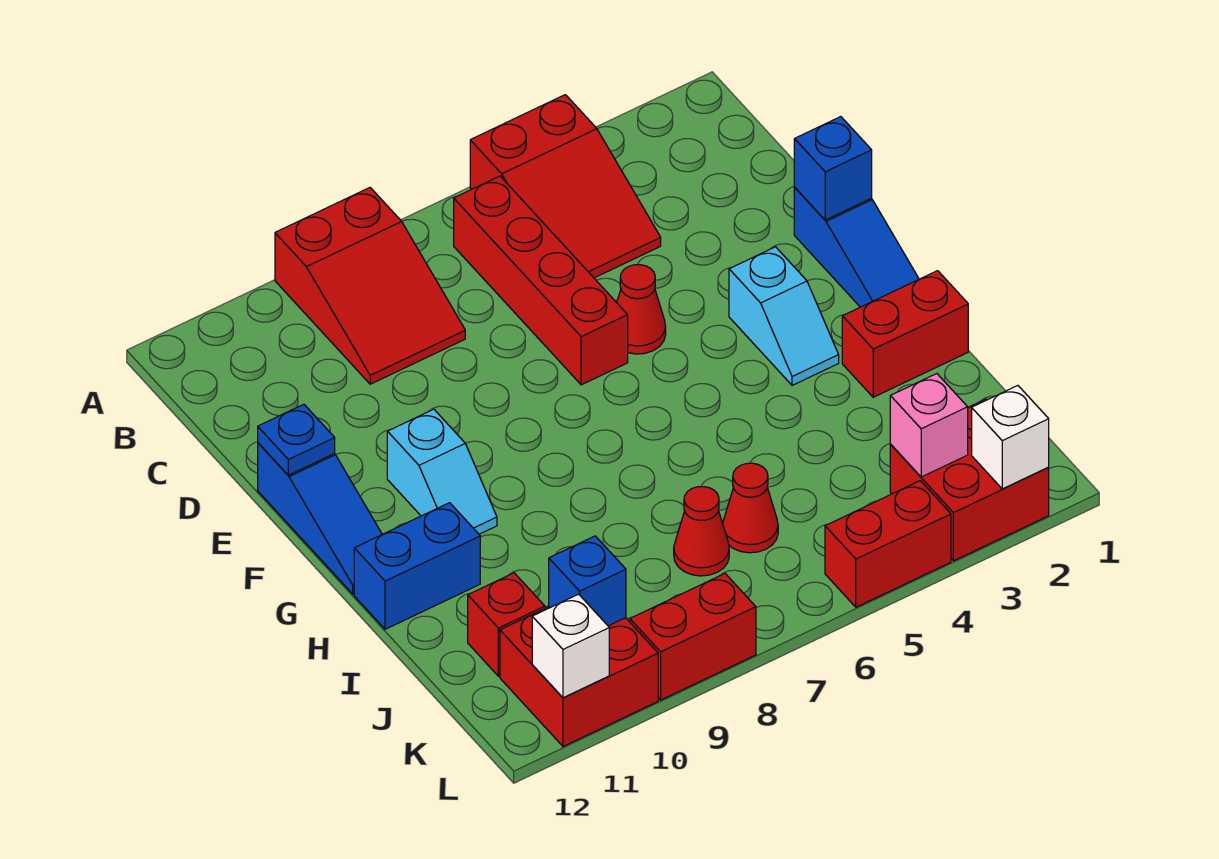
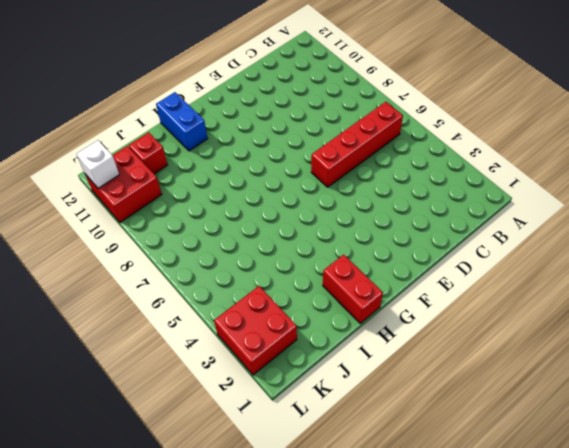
none -> red slope A4:C5 level 1 top A
none -> red slope A8:C9 level 1 top A
none -> blue slope E1:G1 level 1 top E

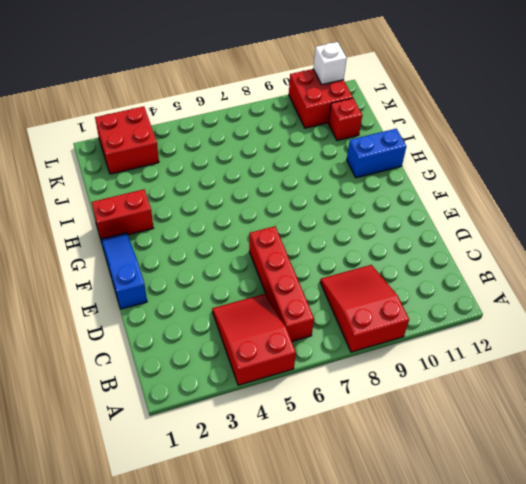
none -> red cone E5 level 1
none -> blue slope E12:G12 level 1 top E
none -> cyan slope F3:G3 level 1 top F

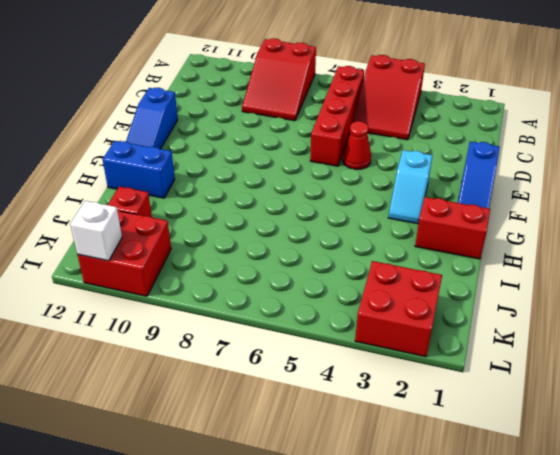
none -> cyan slope F10:G10 level 1 top F
none -> red cone J6 level 1
none -> red cone J7 level 1

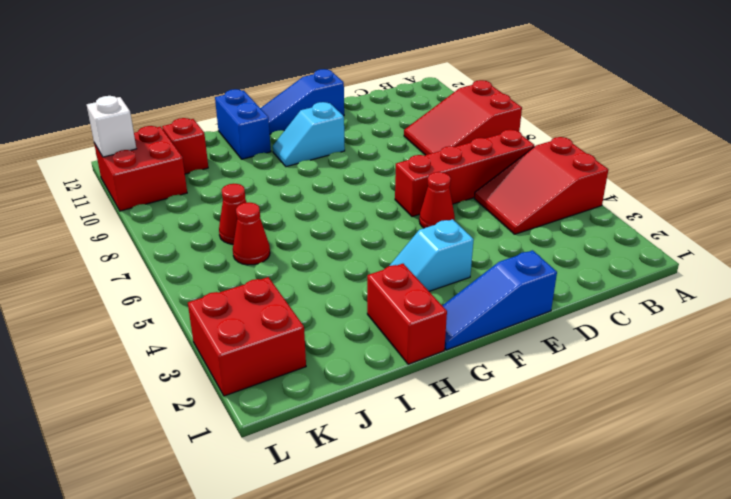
none -> red brick L4:L5 level 1
none -> red brick L8:L9 level 1
none -> blue brick E1 level 2

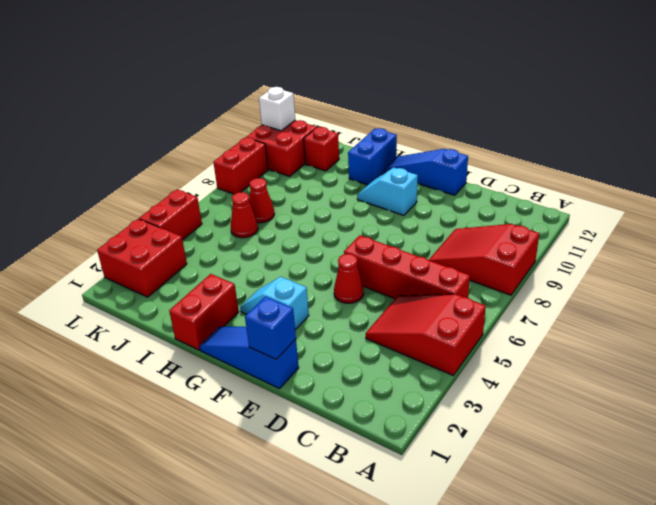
none -> blue plate E12 level 2
none -> pink brick K3 level 2
none -> blue brick K10 level 2

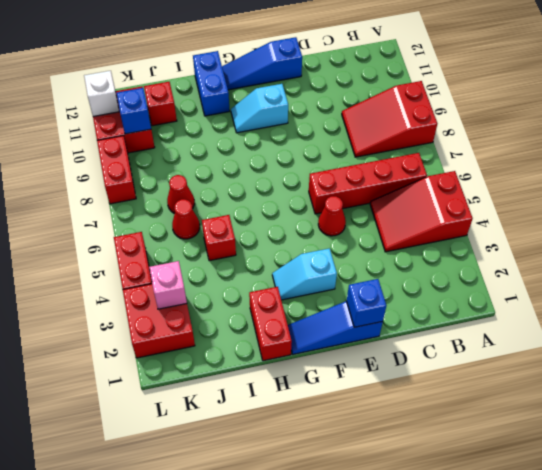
red brick I5 level 1 -> none
none -> blue plate E12 level 2
none -> white brick L2 level 2

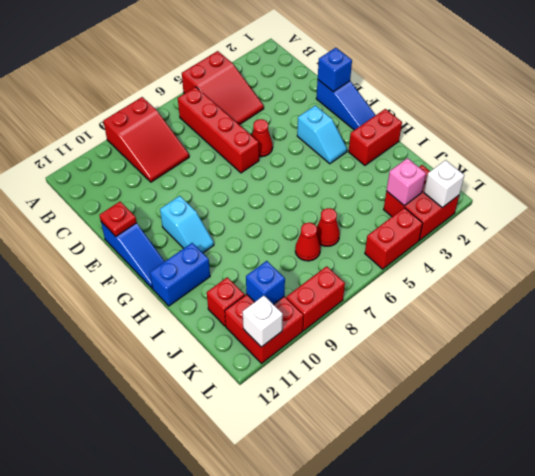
red plate E12 level 2 -> blue plate E12 level 2

